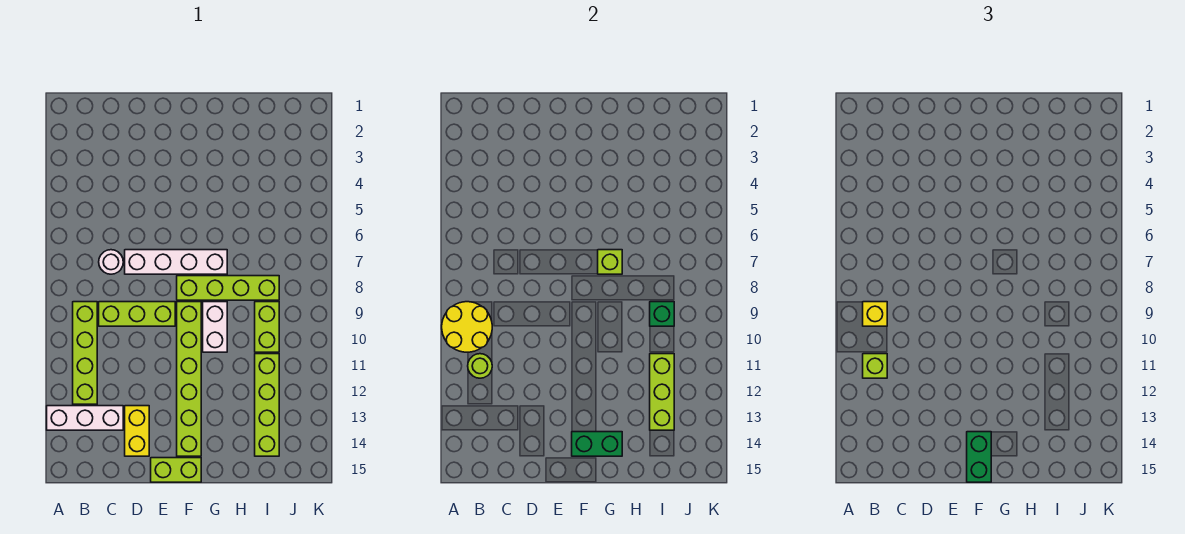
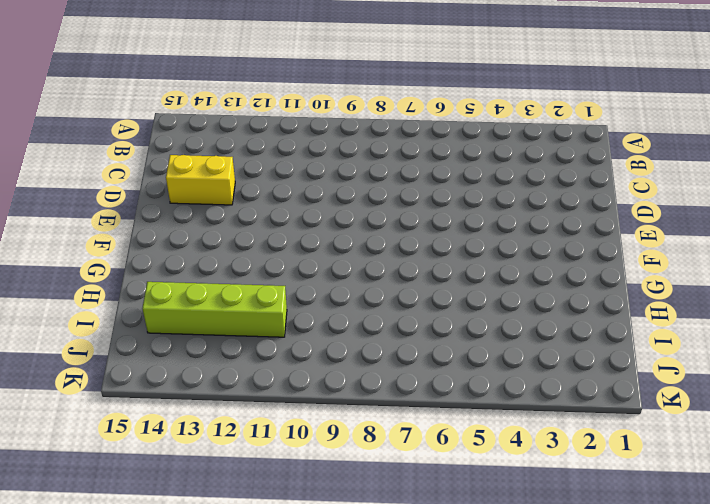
none -> white brick A13:C13 level 1
none -> lime brick B9:B12 level 1
none -> white round brick C7 level 1

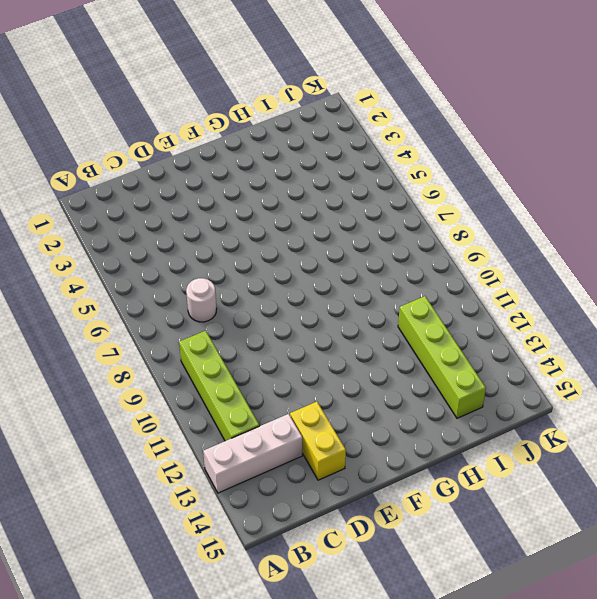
none -> lime brick C9:E9 level 1
none -> white brick D7:G7 level 1
none -> lime brick E15:F15 level 1

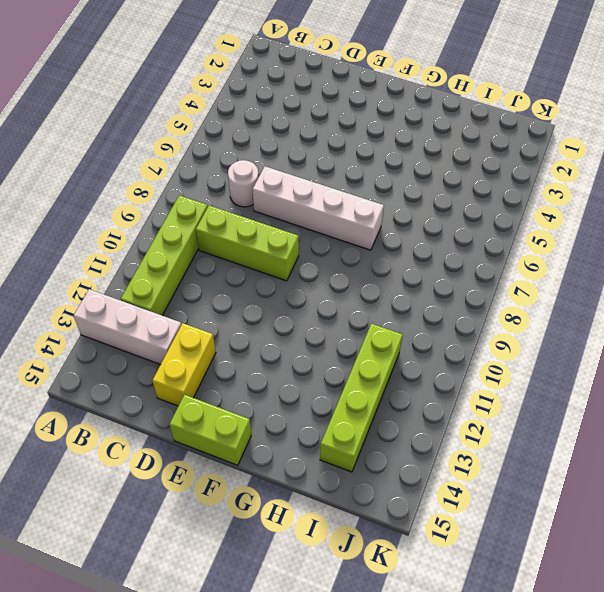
none -> lime brick F8:I8 level 1
none -> lime brick F9:F14 level 1
none -> white brick G9:G10 level 1

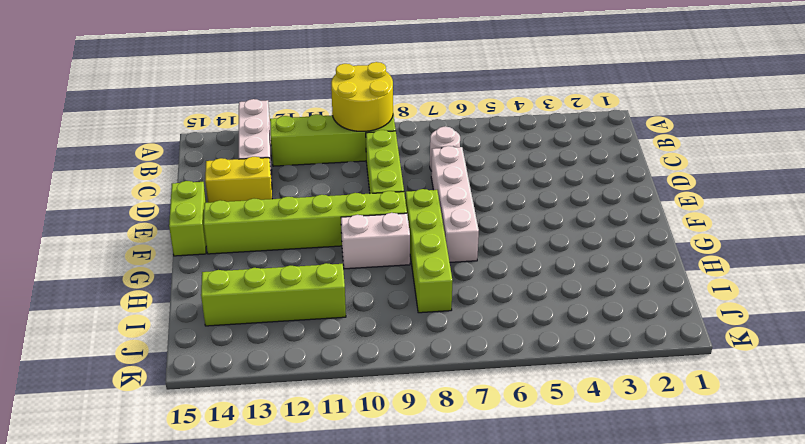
none -> lime brick I9:I10 level 1
none -> lime round brick B11 level 2
none -> green brick F14:G14 level 2

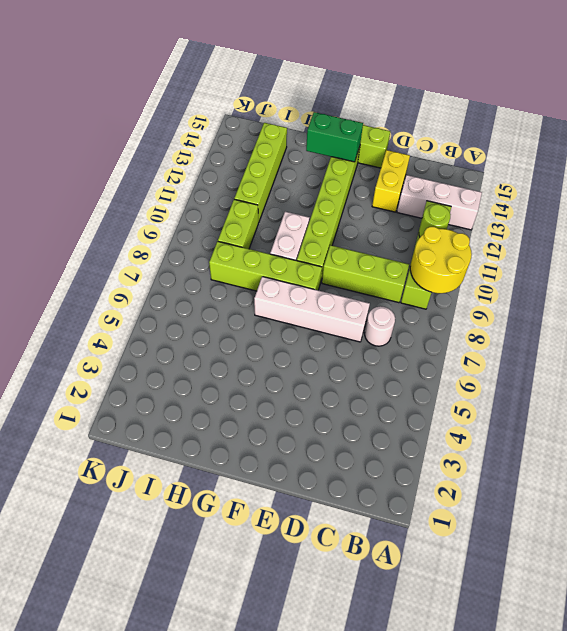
none -> lime brick G7 level 2
none -> green brick I9 level 2
none -> lime brick I11:I13 level 2

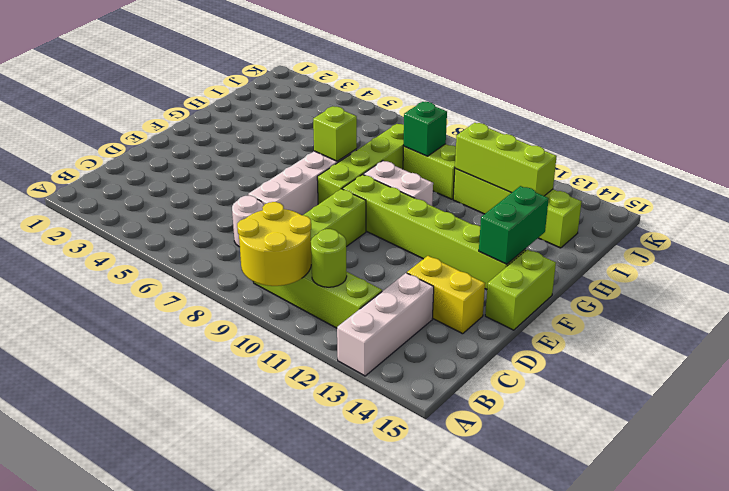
none -> yellow brick B9 level 3
none -> lime brick B11 level 3
none -> green brick F14:F15 level 3

